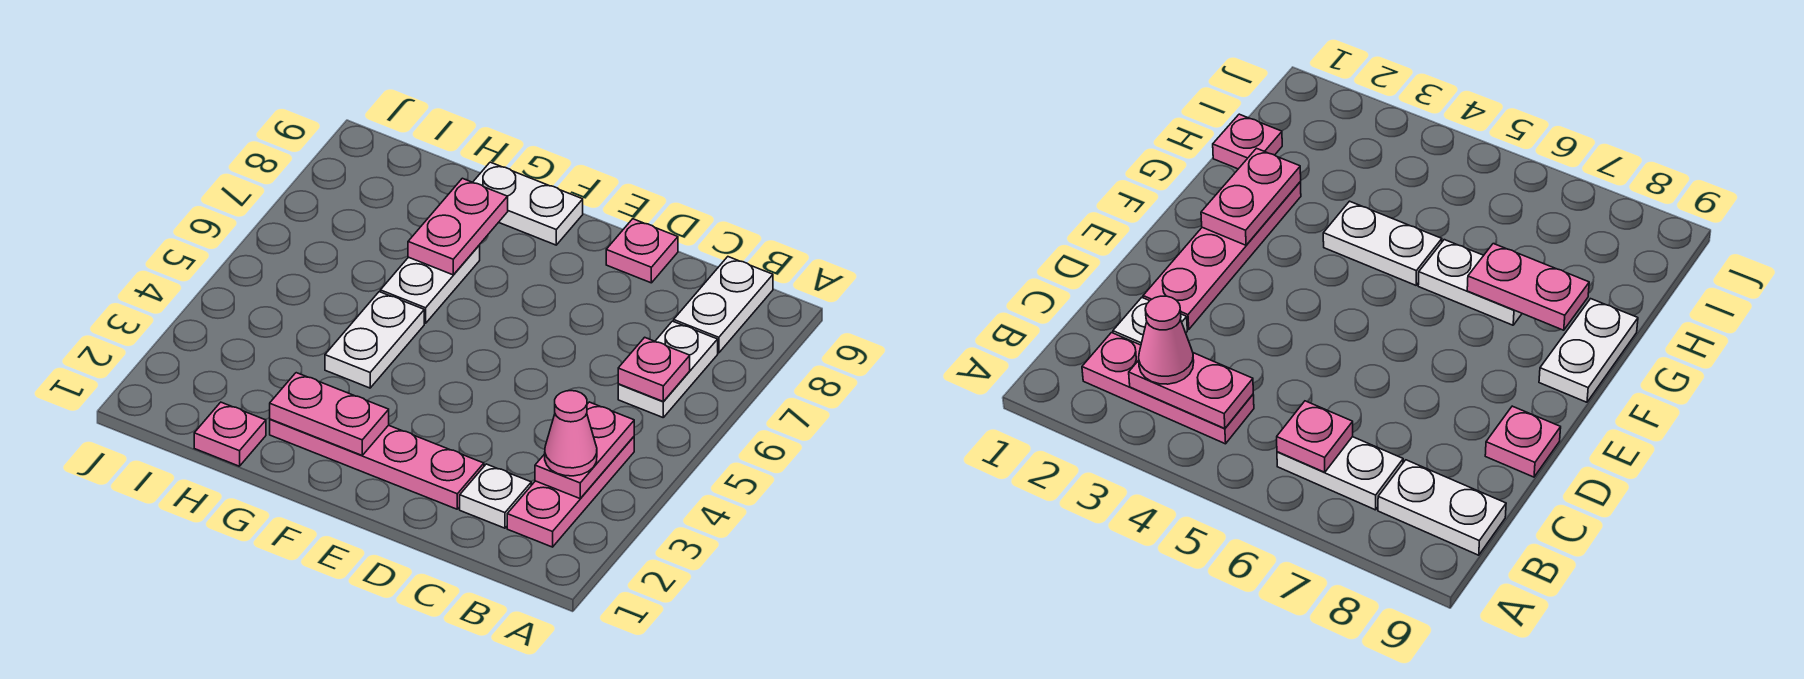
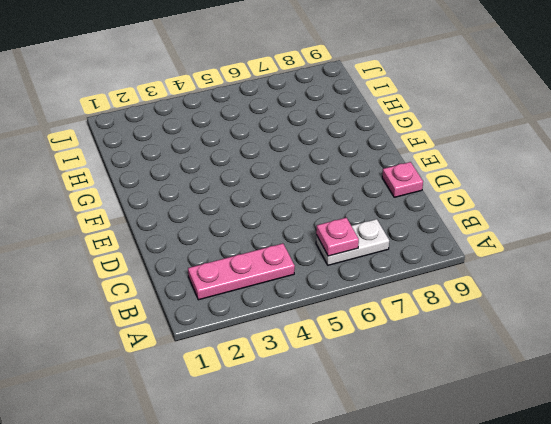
none -> white plate B8:B9 level 1
none -> white plate C2 level 1
none -> pink plate D2:G2 level 1

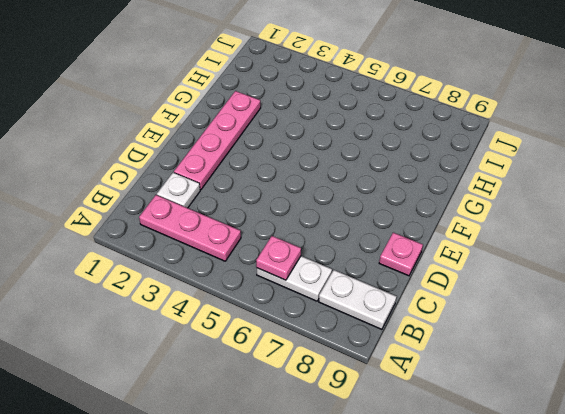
none -> white plate F9:G9 level 1
none -> white plate G4:G5 level 1
none -> white plate G6:G7 level 1

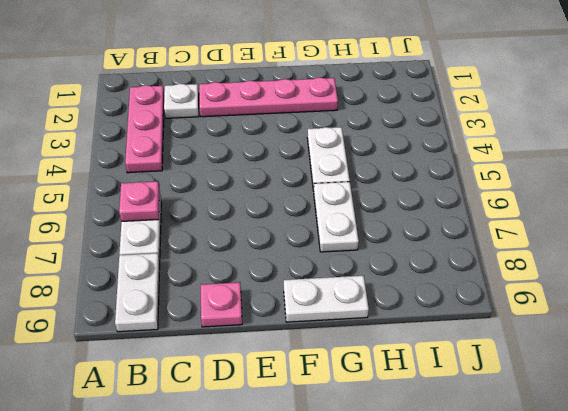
none -> pink plate H1 level 1
none -> pink plate B3:B4 level 2
none -> pink plate F2:G2 level 2

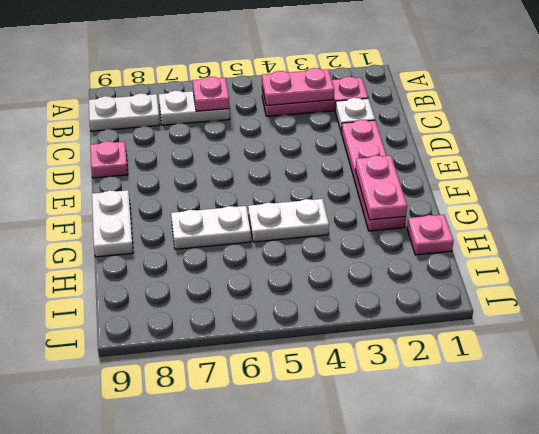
none -> pink plate G7:G8 level 2
none -> pink cone B3 level 3

